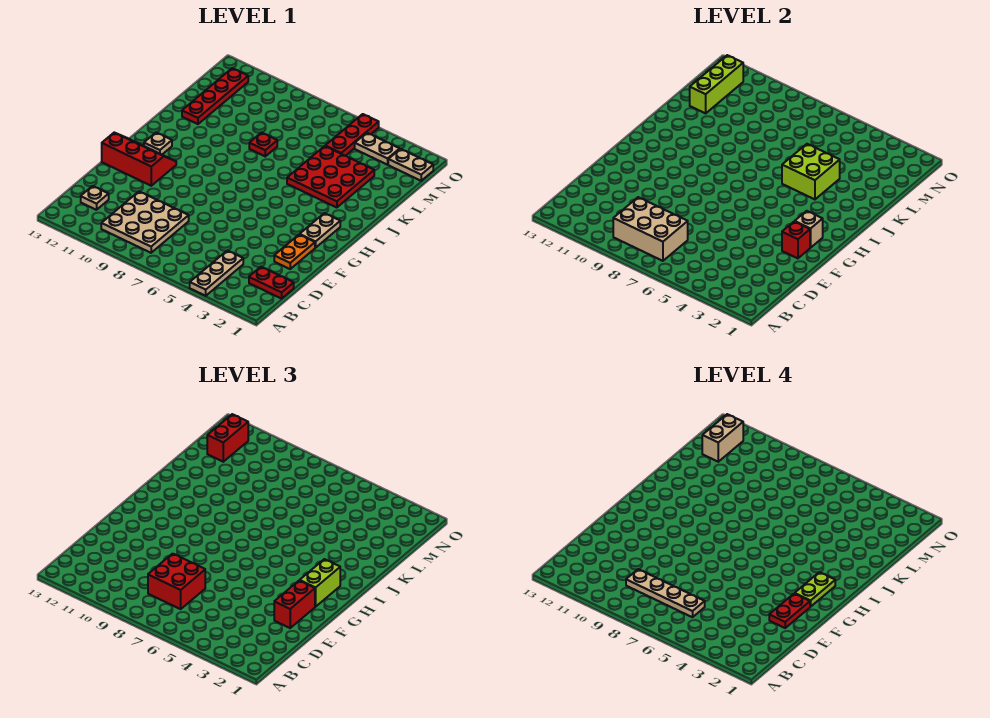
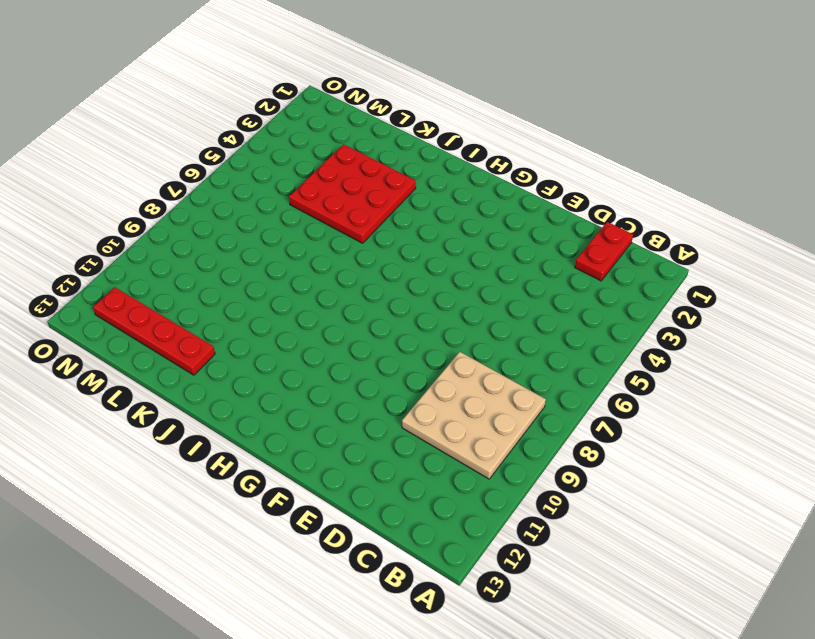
none -> tan plate A4:C4 level 1
none -> tan plate C12 level 1
none -> orange plate E2:F2 level 1

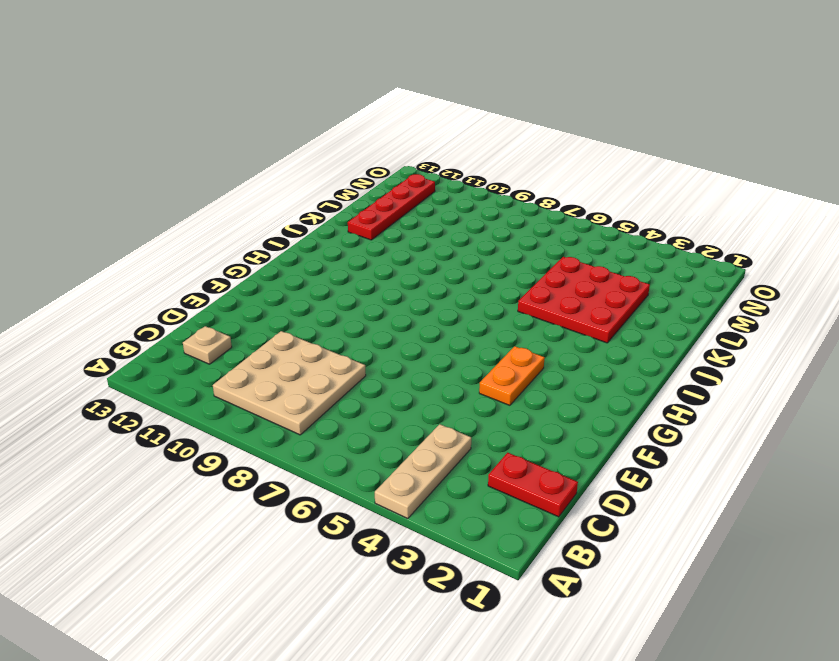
orange plate F4:G4 level 1 -> orange plate E2:F2 level 1
none -> red slope F11:G13 level 1 top F
none -> tan plate G2:H2 level 1
none -> tan plate H12 level 1

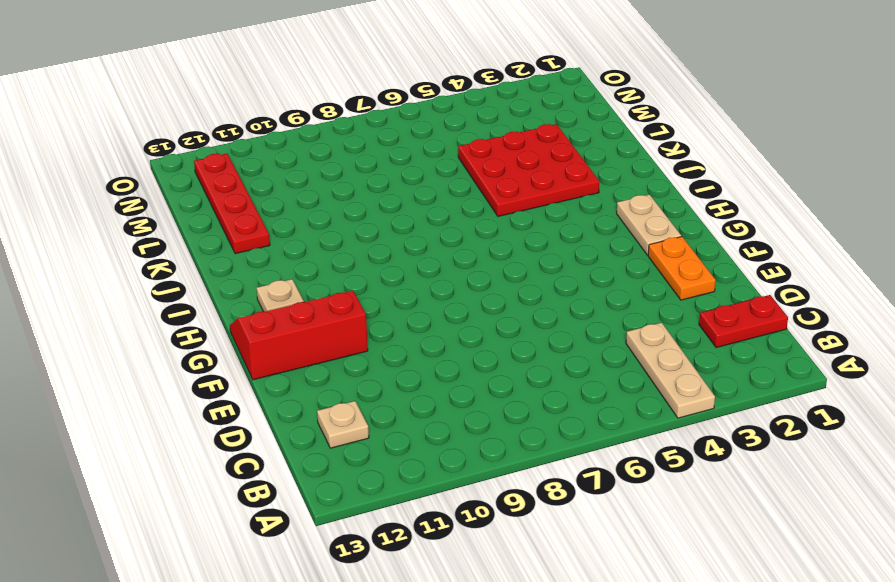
none -> tan plate B8:D10 level 1
none -> red plate K8 level 1
none -> red plate M5:O5 level 1

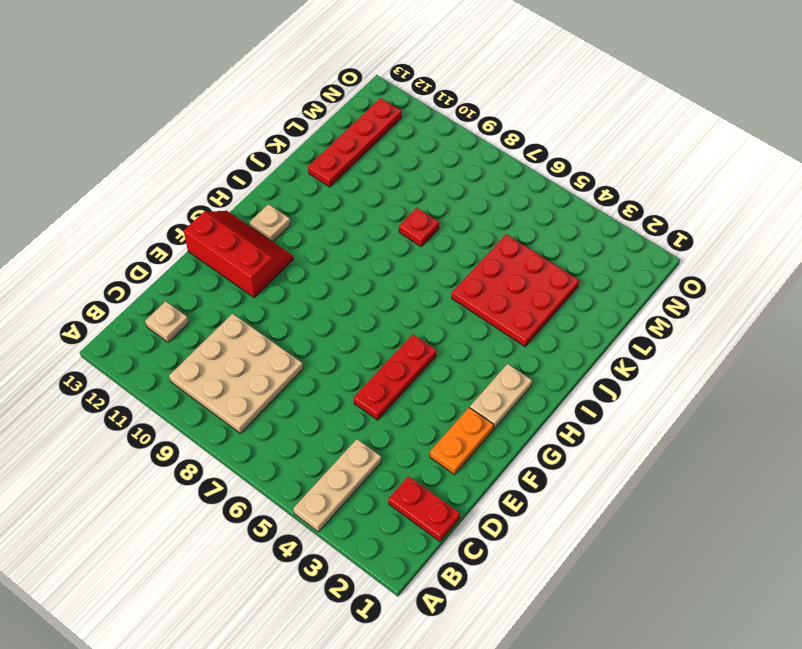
red plate E5:G5 level 1 -> red plate M5:O5 level 1
none -> tan plate N1:N2 level 1
none -> tan plate N3:N4 level 1
none -> tan brick B7:C9 level 2

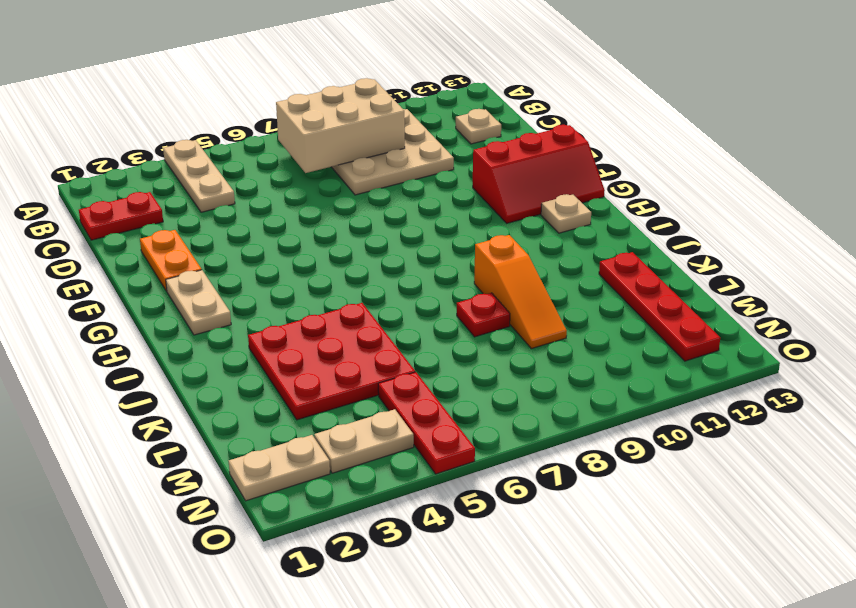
orange slope J9:L9 level 1 top J -> none
none -> red brick F2 level 2
none -> tan brick G2 level 2
none -> lime brick J4:K5 level 2

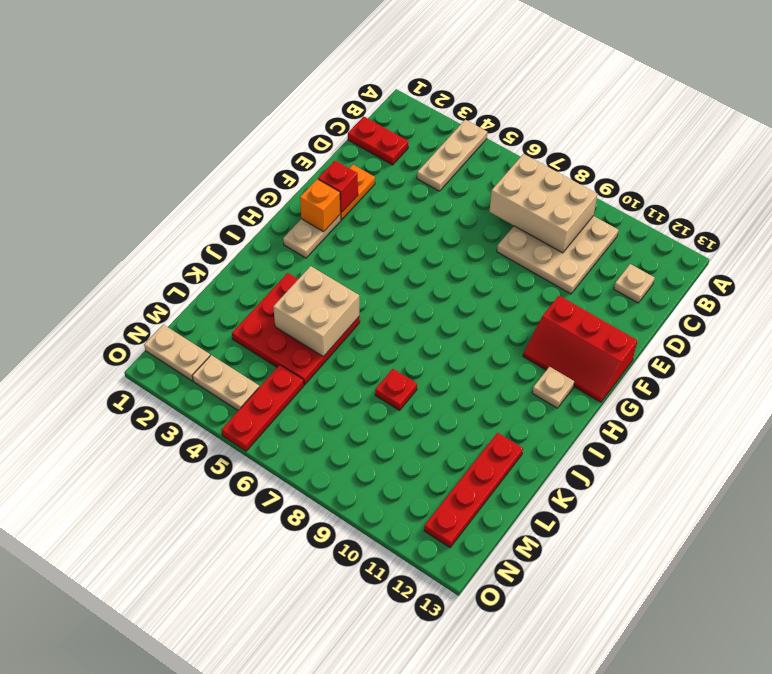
orange brick G2 level 2 -> tan brick G2 level 2
tan brick J4:K5 level 2 -> lime brick J4:K5 level 2
none -> lime brick L12:N12 level 2
none -> red brick C7:D8 level 3
none -> red brick E2:F2 level 3

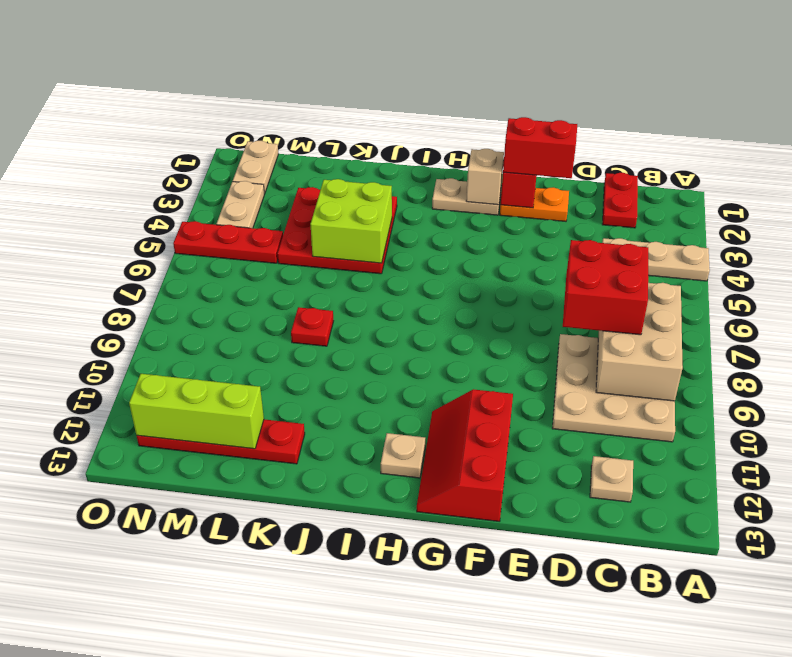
none -> lime brick G2:H2 level 3
none -> red brick M12:N12 level 3
none -> tan plate C6:C9 level 4

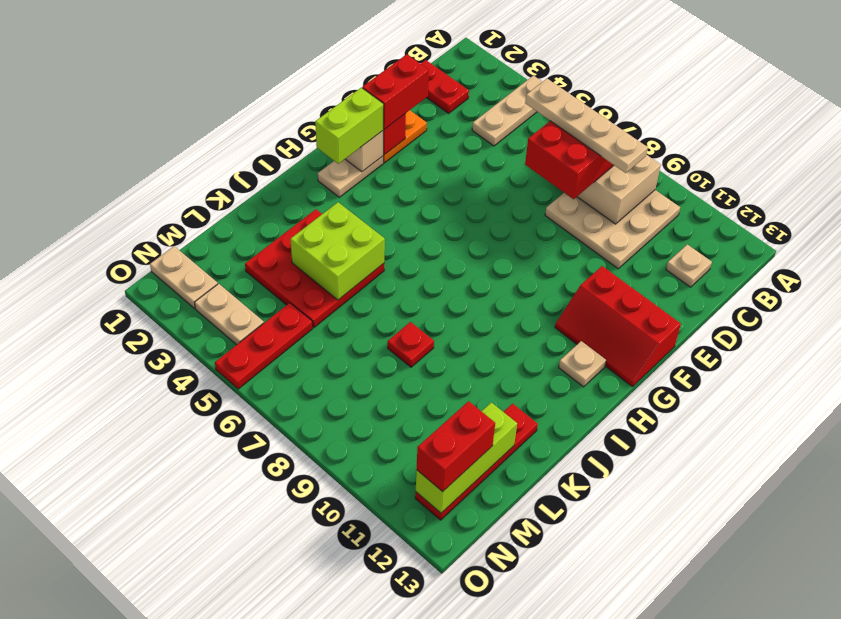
none -> red plate E2:F2 level 4
none -> lime plate G2:H2 level 4
none -> tan brick M12:N12 level 4

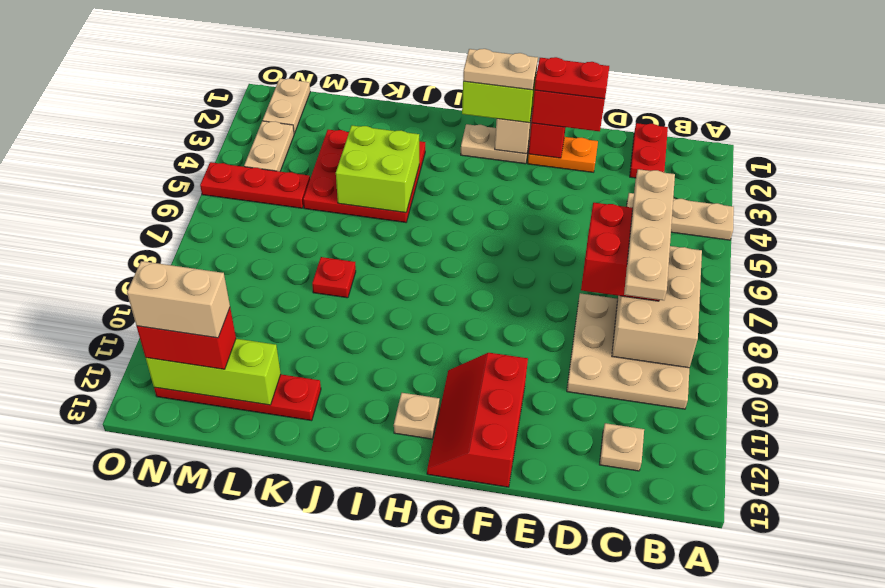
tan plate G2:H2 level 4 -> lime plate G2:H2 level 4

